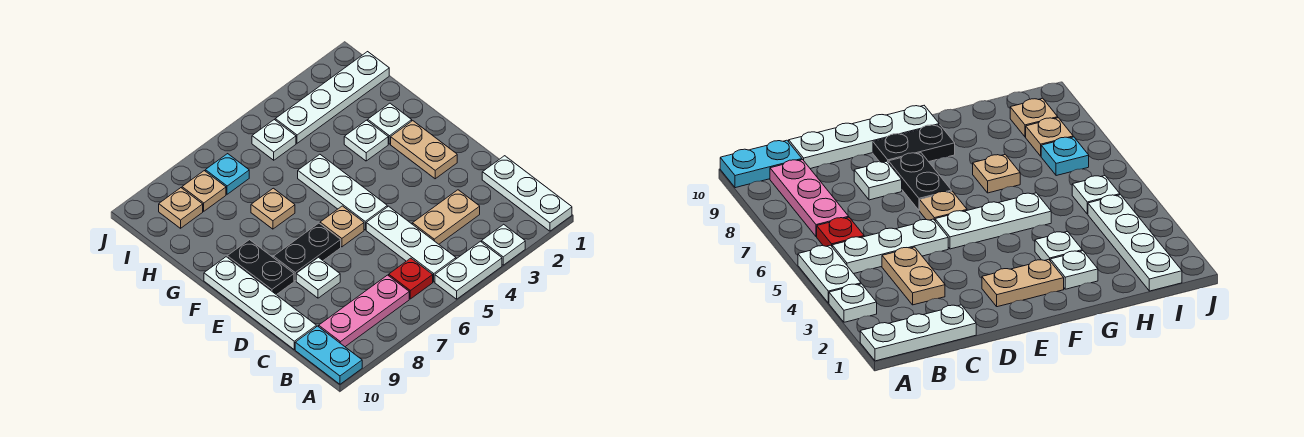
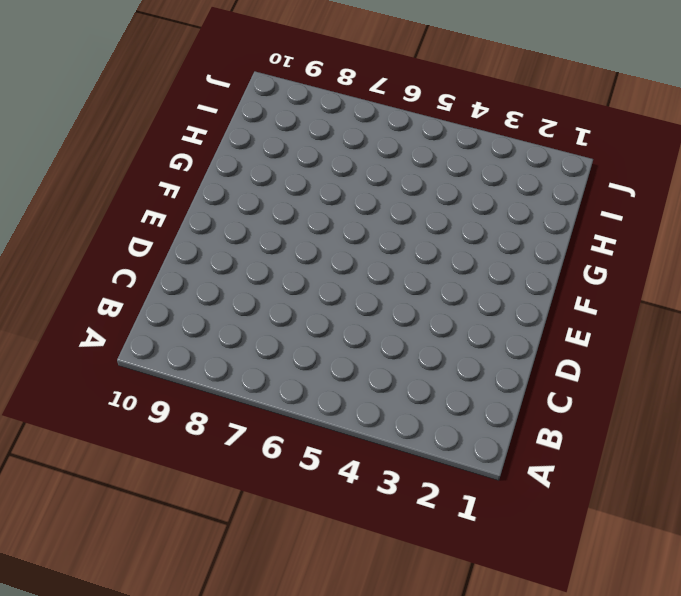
none -> white plate A1:C1 level 1
none -> white plate A3 level 1
none -> white plate A4:A5 level 1

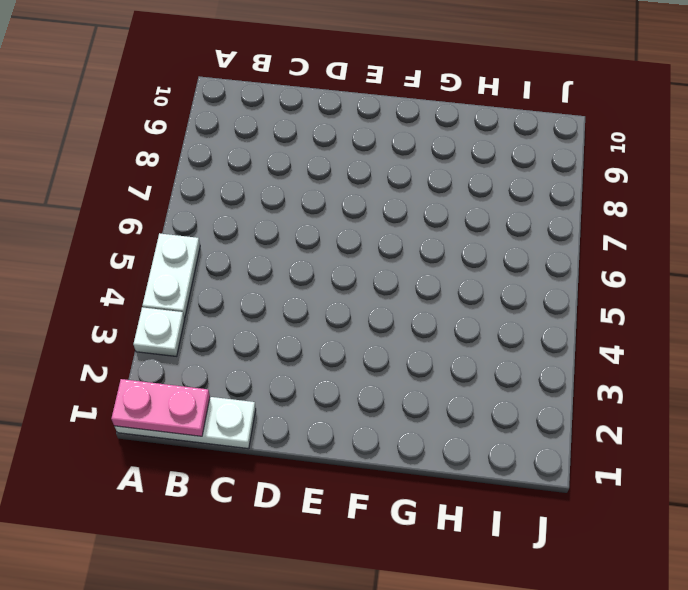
pink plate A1:B1 level 2 -> none
none -> cyan plate A10:B10 level 1
none -> white plate B5:D5 level 1
none -> red plate B6 level 1

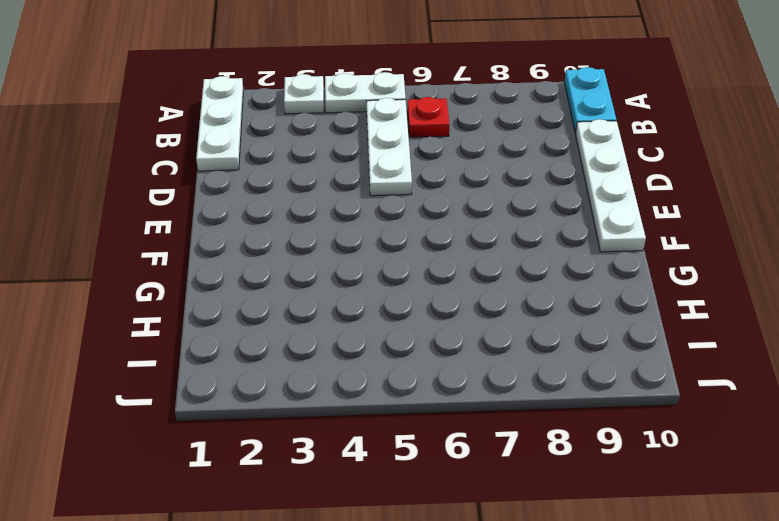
none -> pink plate B7:B9 level 1
none -> tan plate C3:C4 level 1
none -> white plate D8 level 1

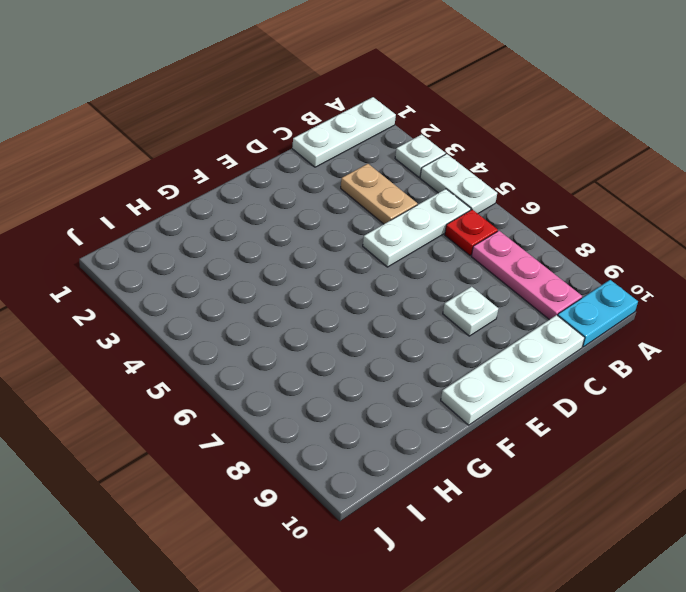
none -> tan plate E2:F2 level 1
none -> white plate E5:G5 level 1
none -> tan plate E6 level 1

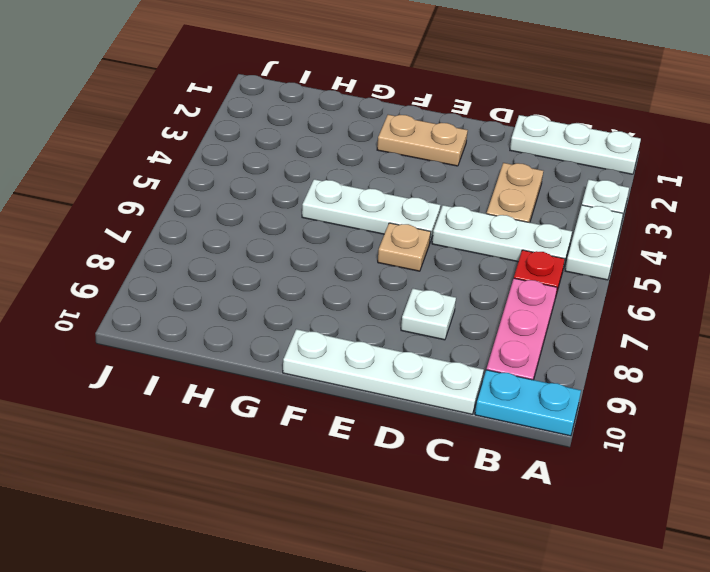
none -> black plate E7:E8 level 1
none -> black plate E9:F9 level 1
none -> white plate G2 level 1

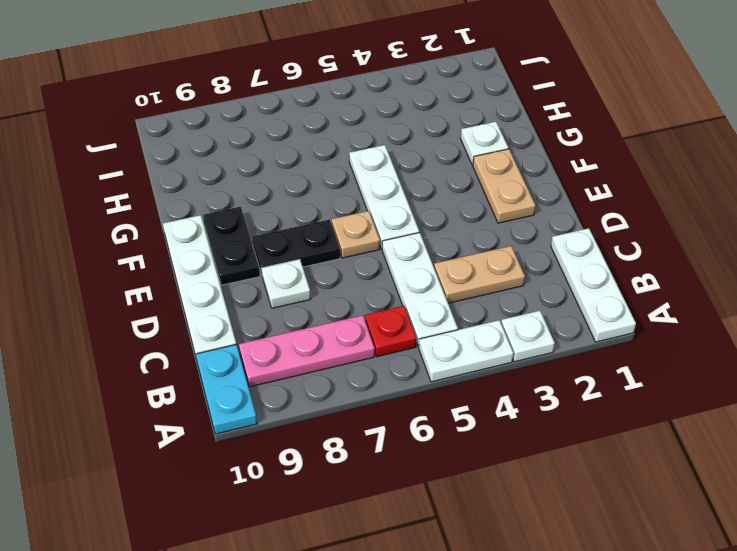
none -> white plate G3 level 1
none -> tan plate G7 level 1
none -> white plate I1:I4 level 1

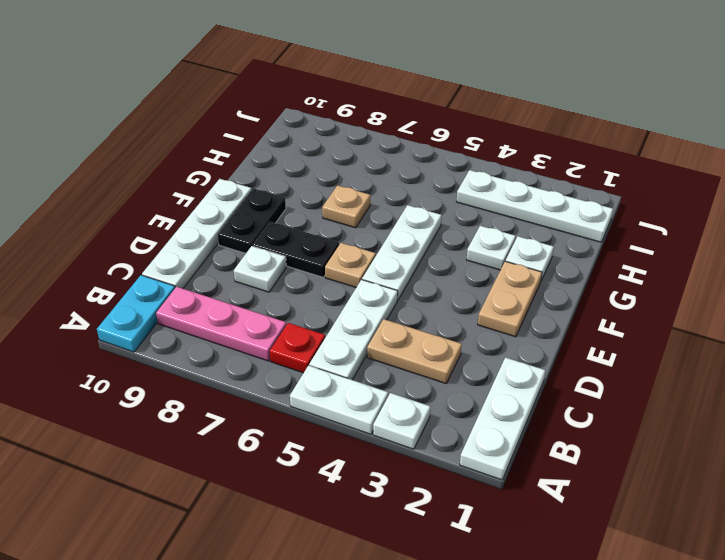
none -> white plate I5 level 1
none -> cyan plate I7 level 1
none -> tan plate I8 level 1

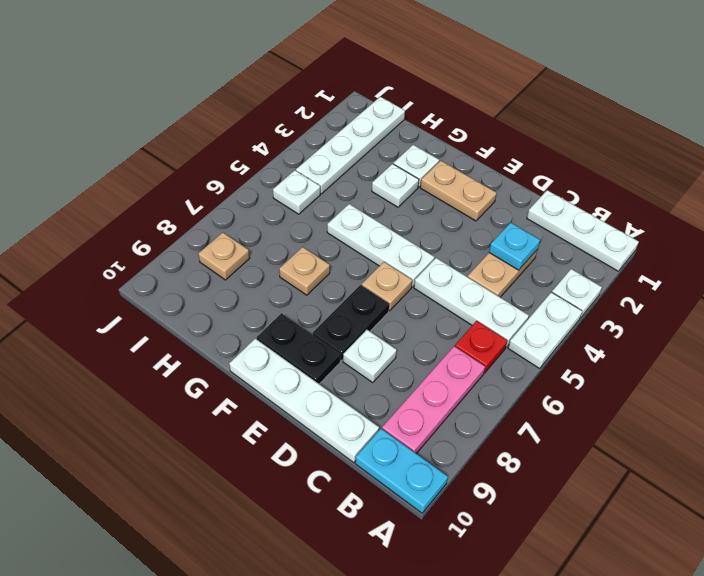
cyan plate C3 level 2 -> cyan plate I7 level 1
none -> tan plate I9 level 1

